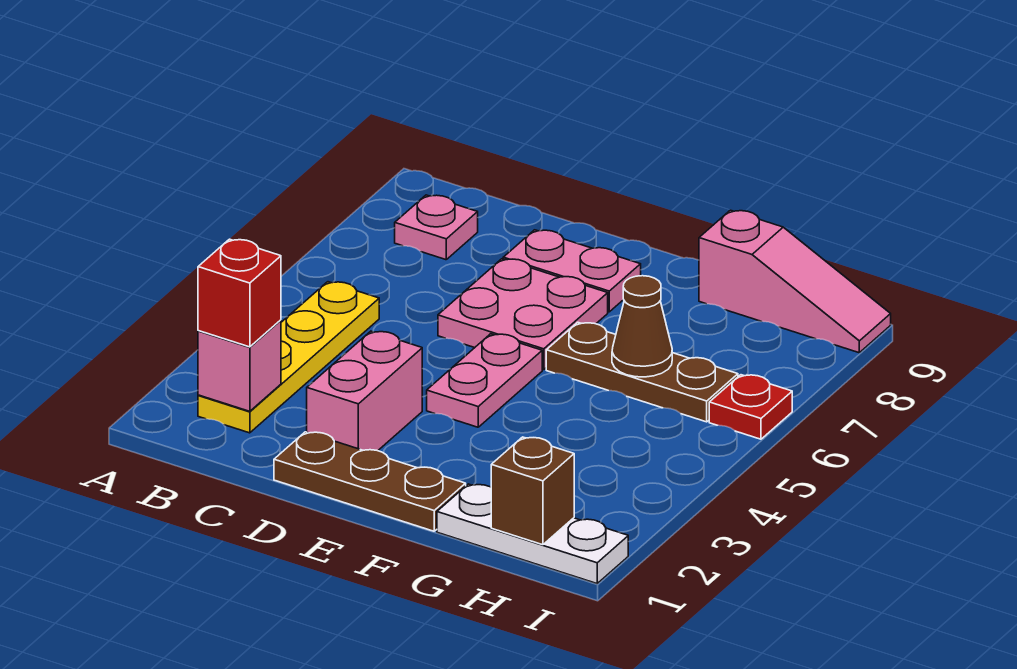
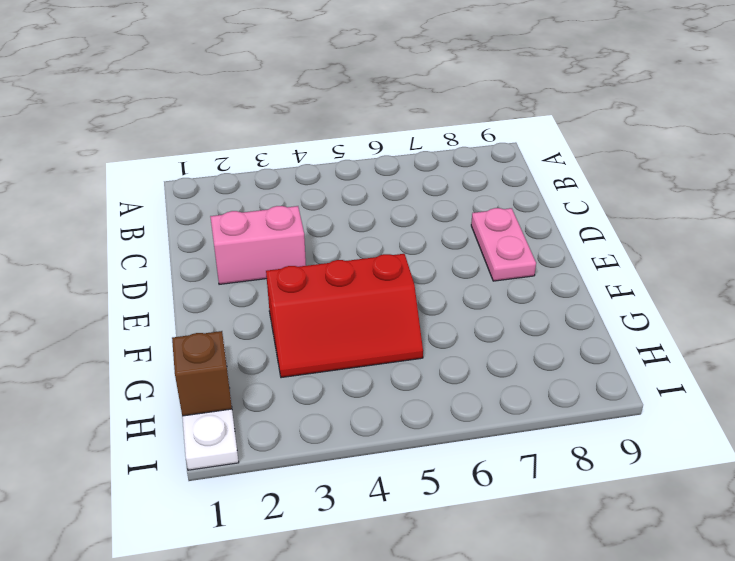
red slope F3:G5 level 1 top F -> none
none -> yellow plate B2:B5 level 1
none -> pink plate B8 level 1
none -> brown plate D1:F1 level 1

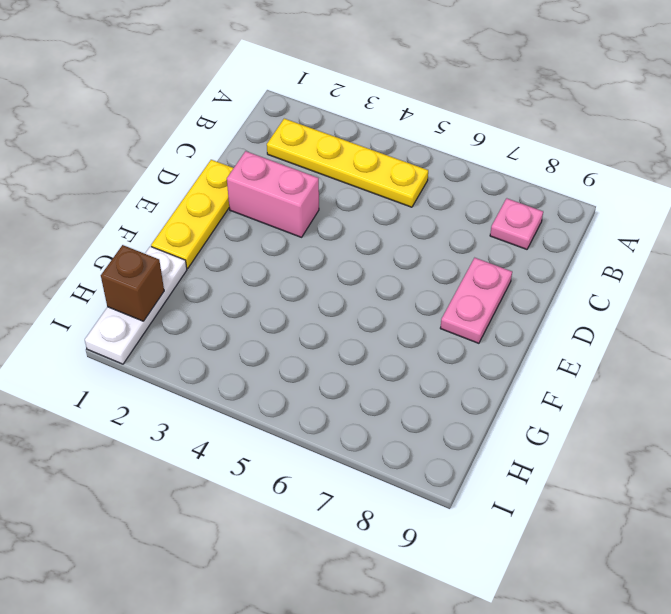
yellow plate D1:F1 level 1 -> brown plate D1:F1 level 1
none -> pink plate D6:E7 level 1
none -> pink plate E4:E5 level 1
none -> brown plate F6:H6 level 1

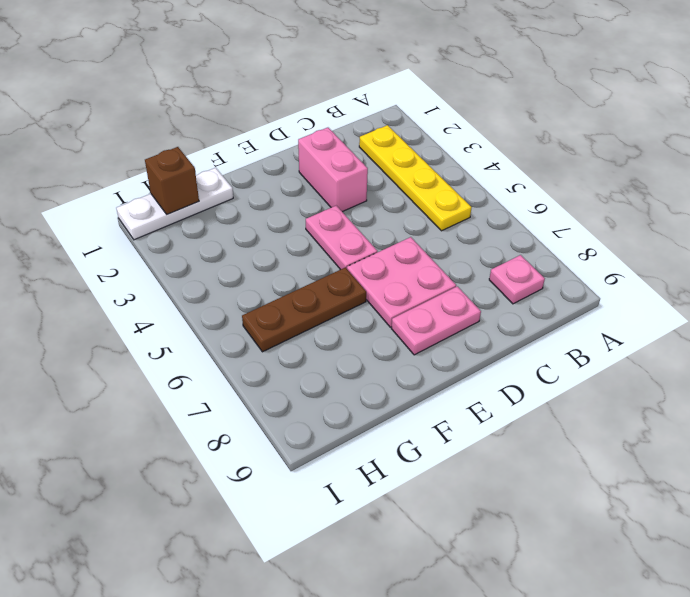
none -> brown plate D1:F1 level 1
none -> pink slope G9:I9 level 1 top G
none -> red plate I6 level 1

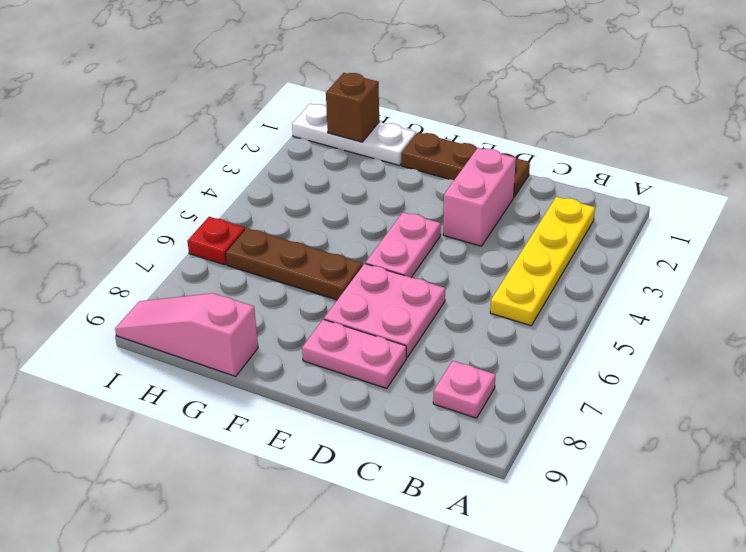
none -> pink brick B2 level 2
none -> brown cone G6 level 2
none -> red brick B2 level 3

